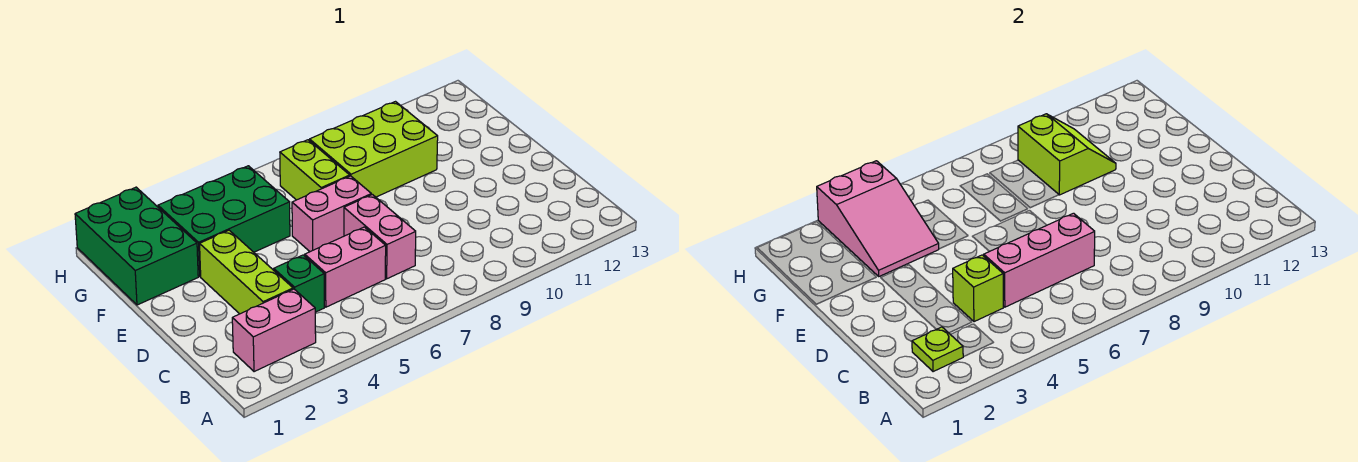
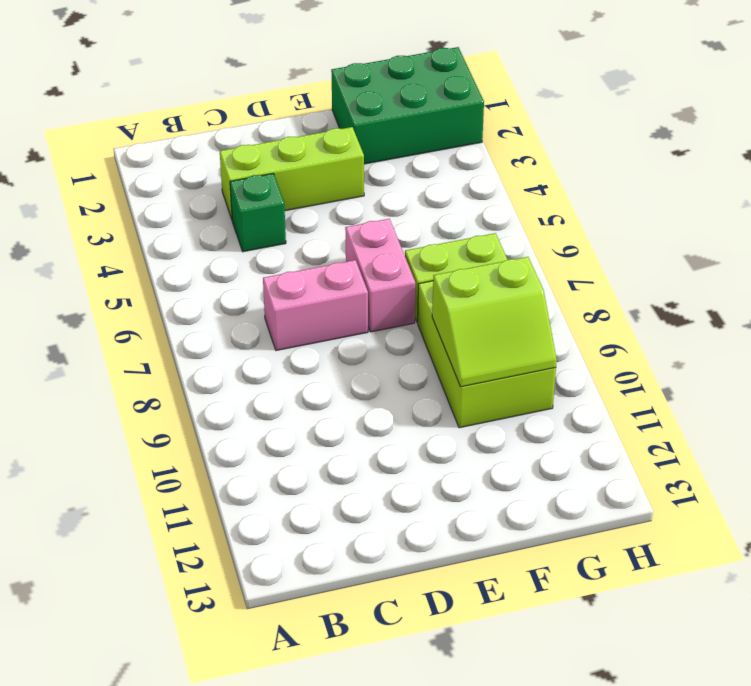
none -> pink brick B2:B3 level 1
none -> pink brick C5:C6 level 1
none -> green brick F3:G5 level 1

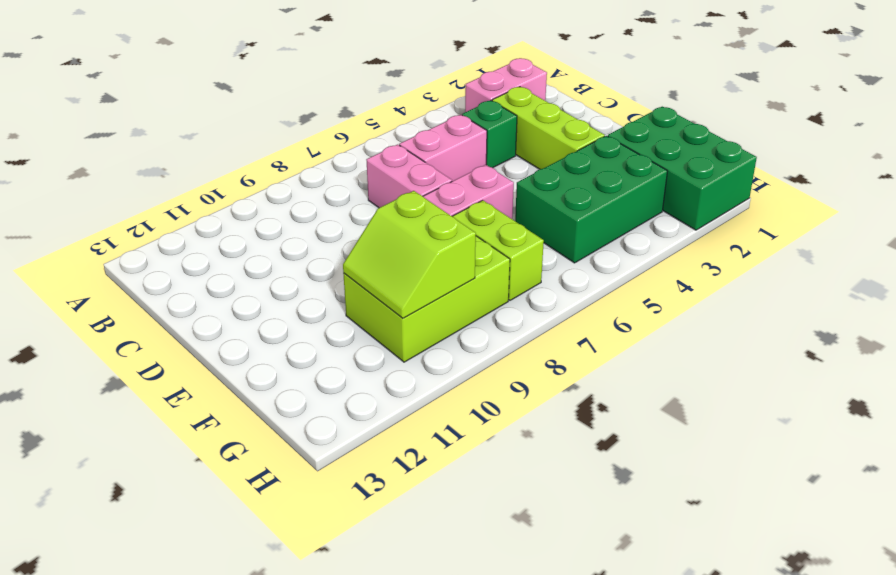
none -> lime plate B2 level 2
none -> lime brick C4 level 2
none -> pink brick C5:C7 level 2

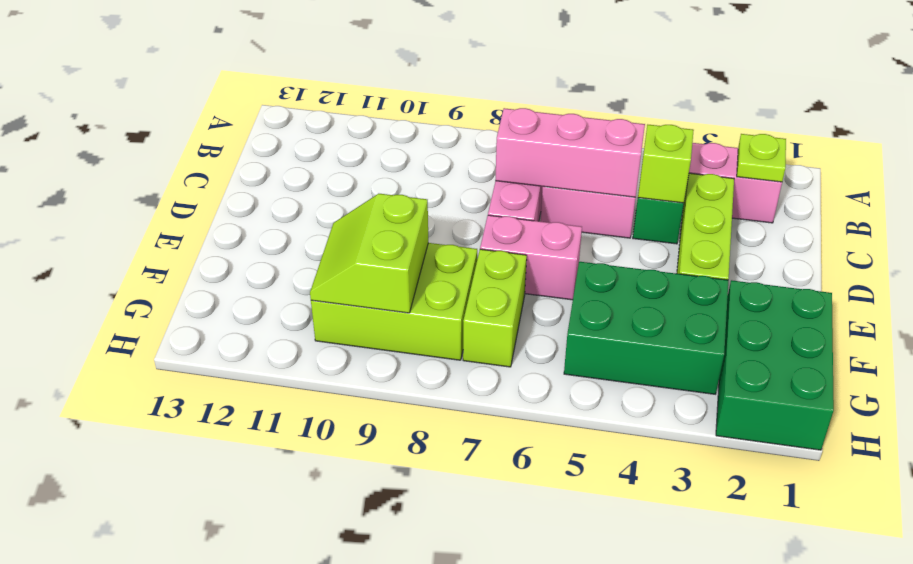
none -> pink slope F3:H4 level 2 top H

